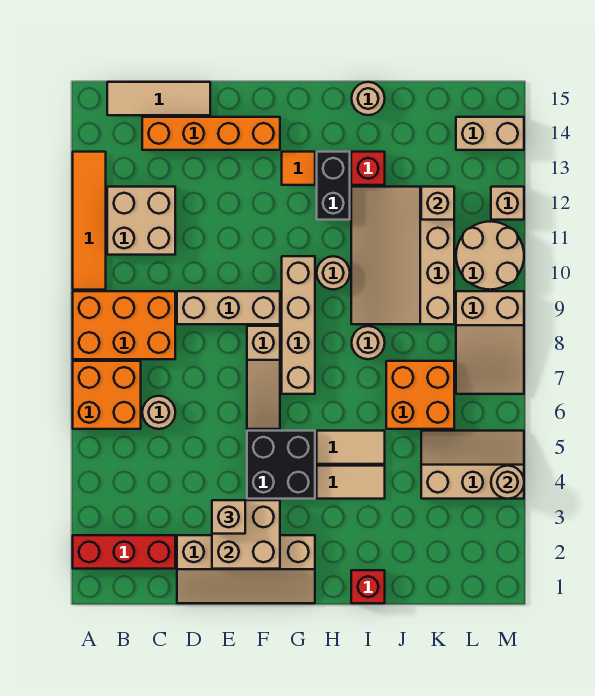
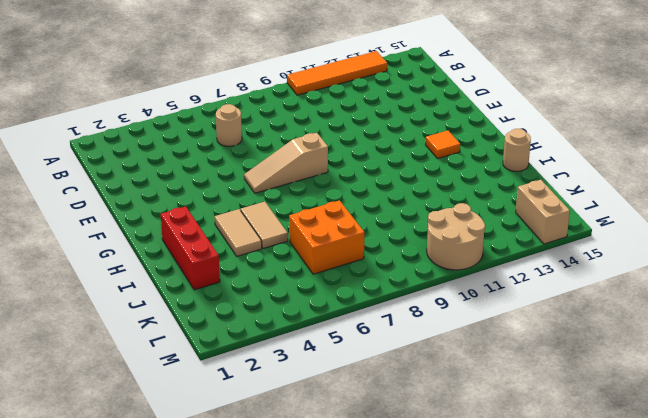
red brick H2:J2 level 1 -> red brick A2:C2 level 1
none -> orange brick A6:B7 level 1
none -> orange brick A8:C9 level 1
none -> tan brick B11:C12 level 1
none -> tan tile B15:D15 level 1

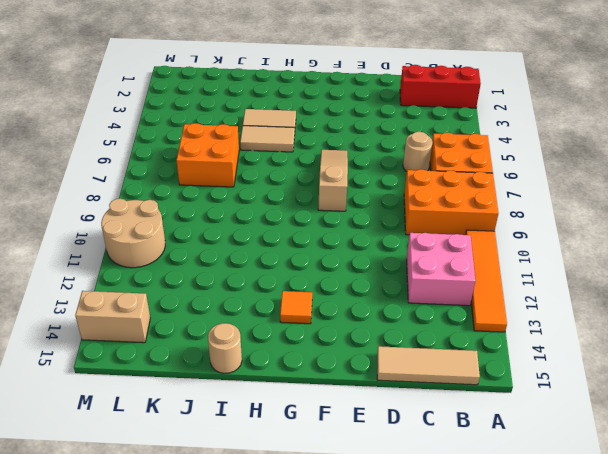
pink brick B11:C12 level 1 -> tan brick B11:C12 level 1
none -> orange brick C14:F14 level 1
none -> tan slope D1:G2 level 1 top 2
none -> tan brick D9:F9 level 1
none -> black brick F4:G5 level 1

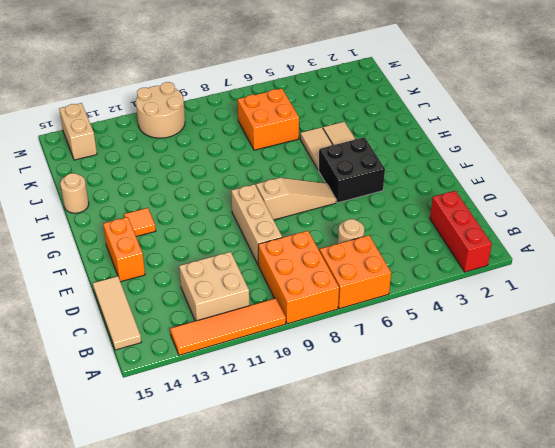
orange brick E14:F14 level 1 -> orange brick C14:F14 level 1
none -> tan slope D1:G2 level 1 top 2
none -> tan brick G7:G10 level 1
none -> tan round brick H10 level 1
none -> black brick H12:H13 level 1

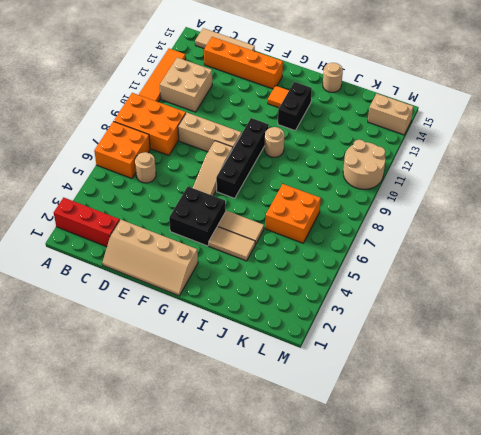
black brick G7:G10 level 1 -> tan brick G7:G10 level 1
none -> red brick I1 level 1
none -> tan round brick I8 level 1
none -> tan slope I9:K12 level 1 top K
none -> red brick I13 level 1

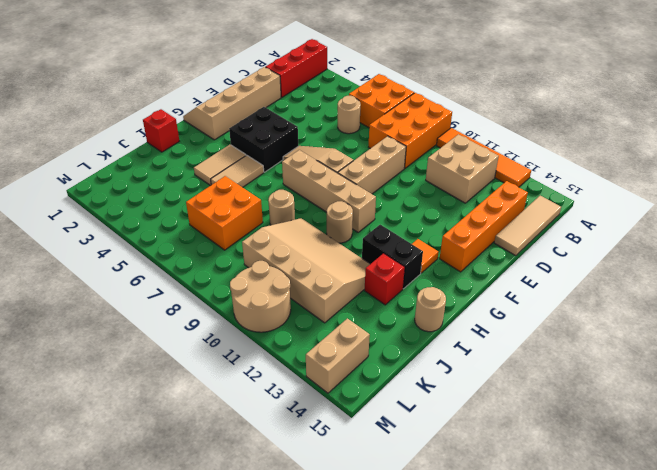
none -> tan slope K4:M5 level 1 top 4
none -> tan slope L7:M9 level 1 top 9
none -> tan brick M12 level 1
none -> tan brick E2:F3 level 2

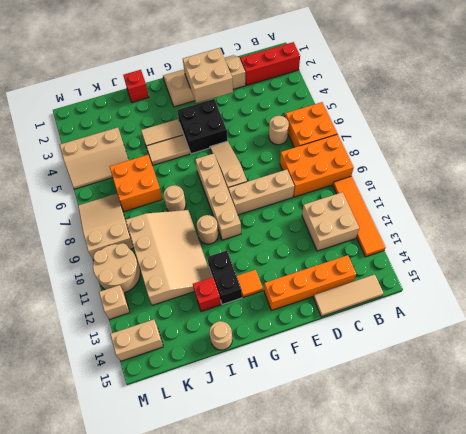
none -> tan brick K12 level 2
none -> tan round brick M4 level 2
none -> tan brick E3 level 3

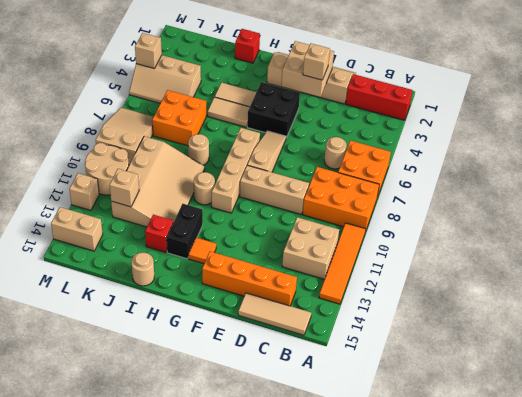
tan brick M4 level 2 -> tan round brick M4 level 2

